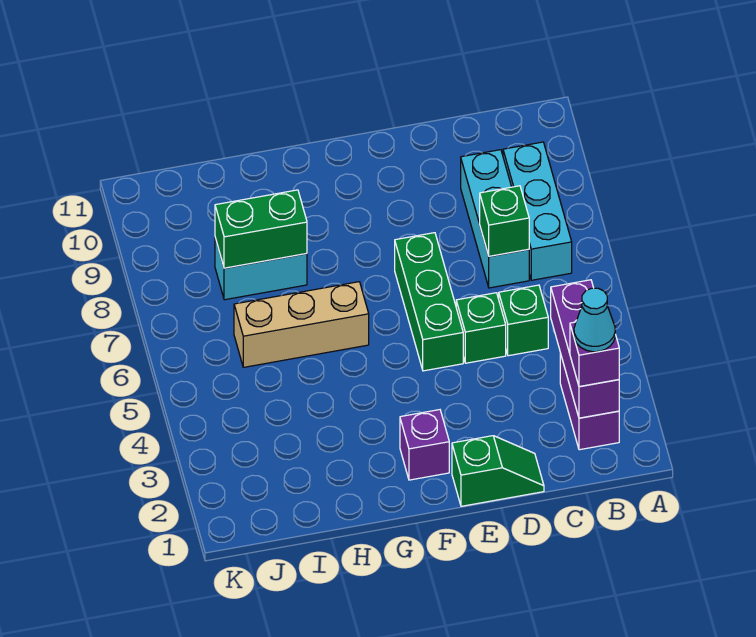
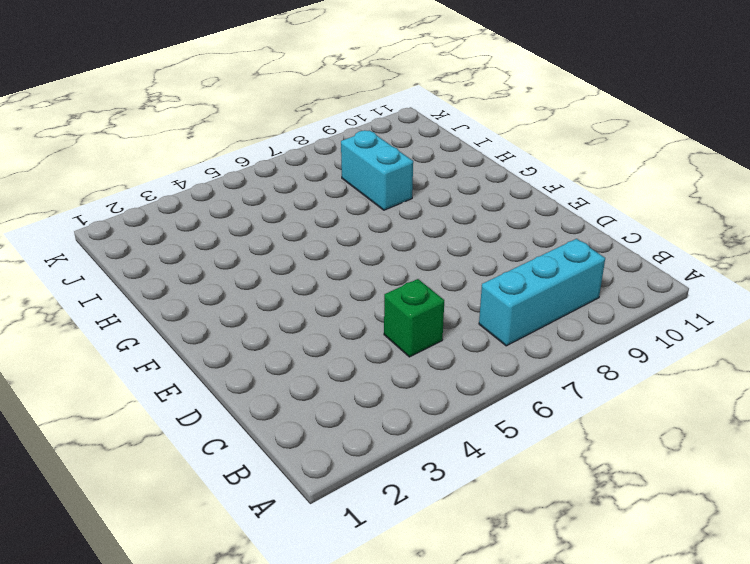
none -> purple brick B2:B3 level 1
none -> cyan brick C7:C9 level 1
none -> green slope D1:E1 level 1 top E

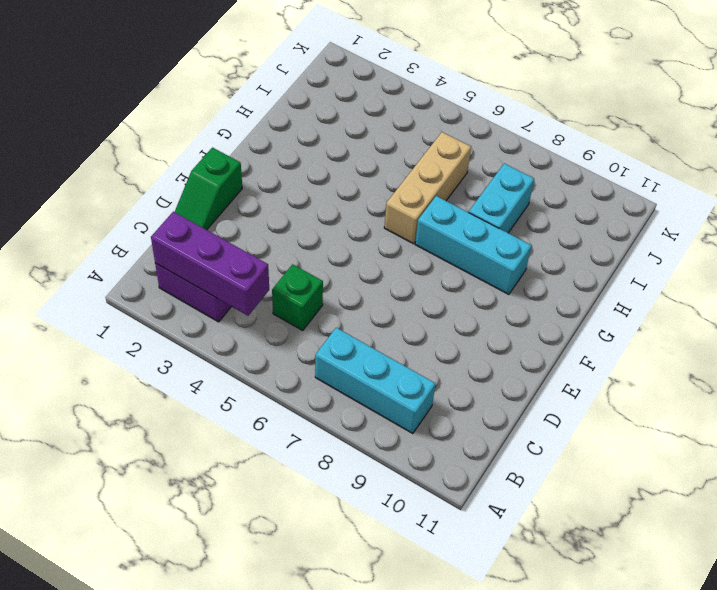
cyan brick G7:G9 level 1 -> cyan brick C7:C9 level 1
none -> green brick D5 level 1
none -> green brick E5:E7 level 1
none -> purple brick F2 level 1

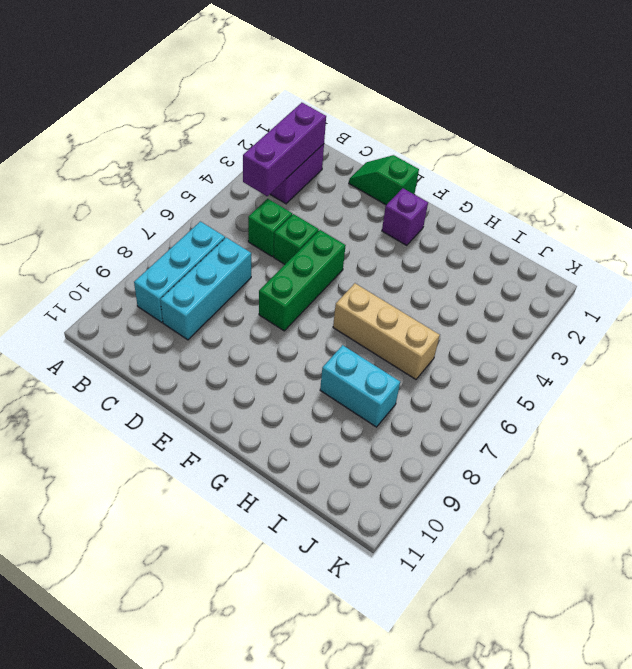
none -> green brick C7 level 2
none -> green brick H8:I8 level 2
none -> purple brick B2 level 3

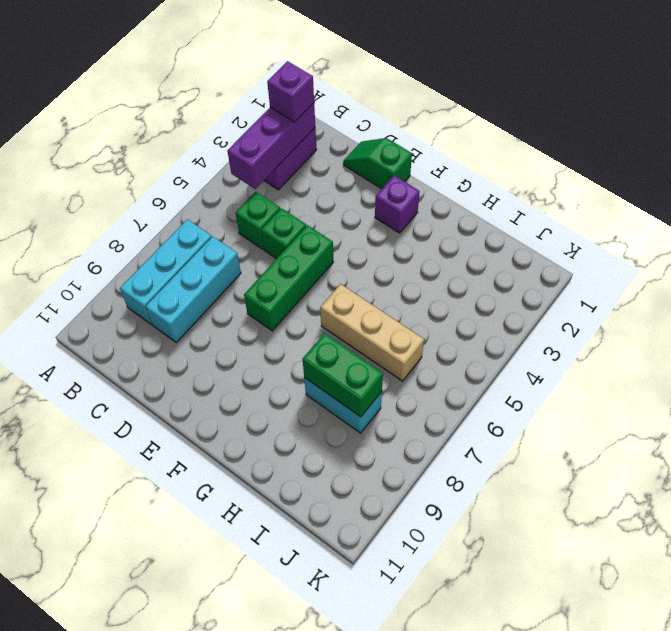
none -> green brick C7 level 2
none -> cyan cone B2 level 4

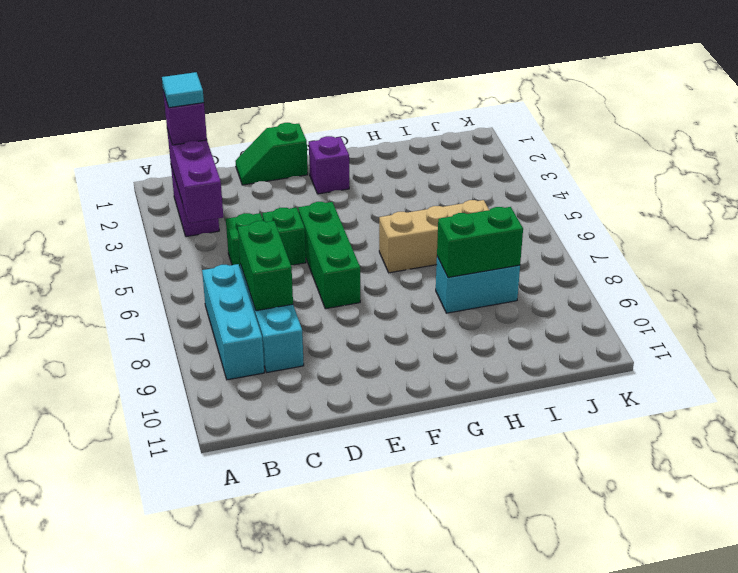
cyan tile B2 level 4 -> cyan cone B2 level 4
green brick C7:C8 level 2 -> green brick C7 level 2

